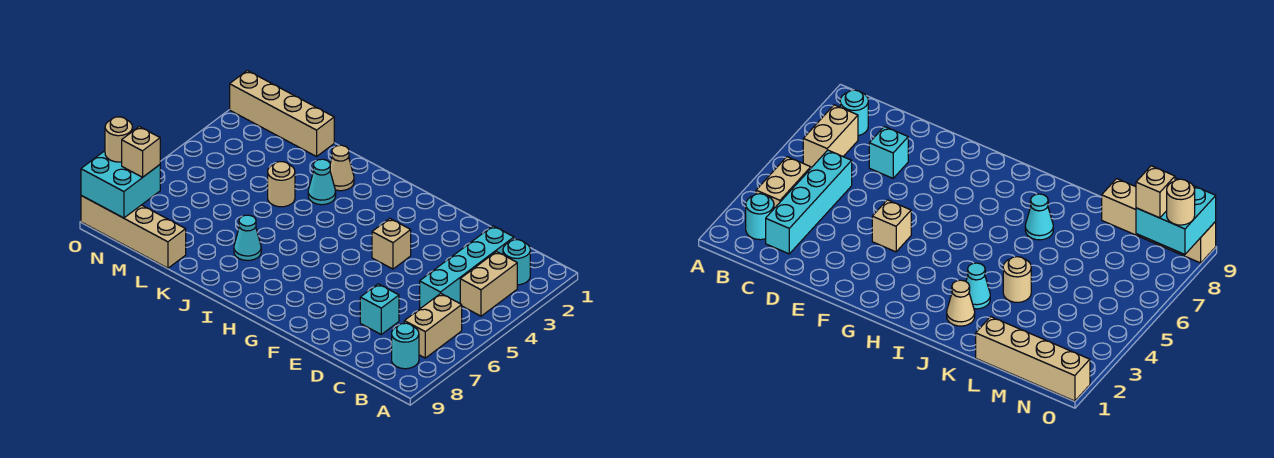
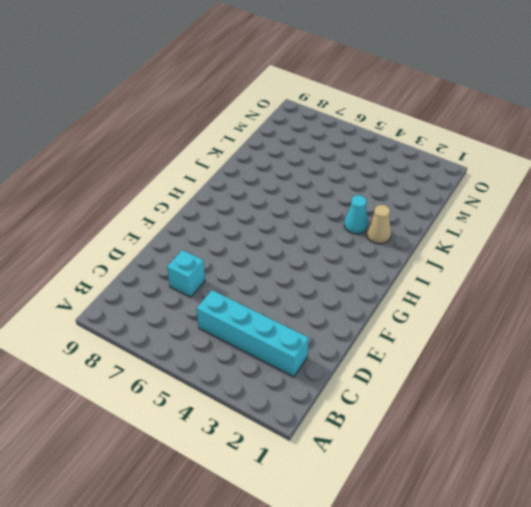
none -> cyan round brick B2 level 1
none -> tan brick B3:B4 level 1
none -> tan brick B6:B7 level 1

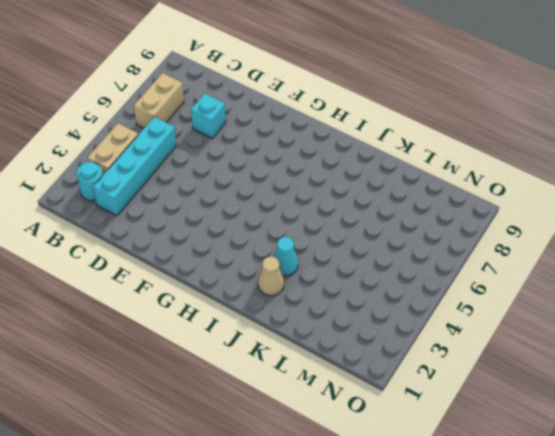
none -> cyan round brick B8 level 1
none -> tan brick F4 level 1
none -> cyan cone J7 level 1

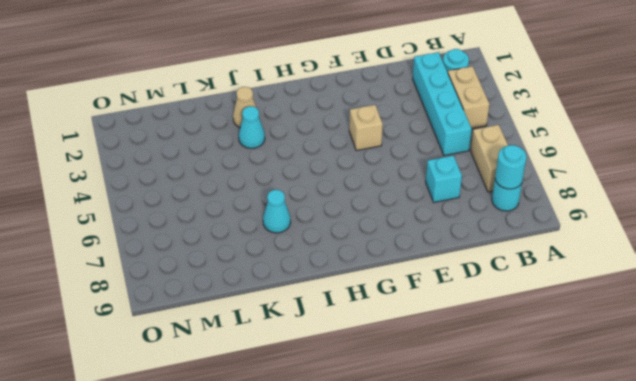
cyan round brick B8 level 2 -> none
none -> tan round brick K4 level 1
none -> tan brick L1:O1 level 1
none -> tan brick L9:O9 level 1

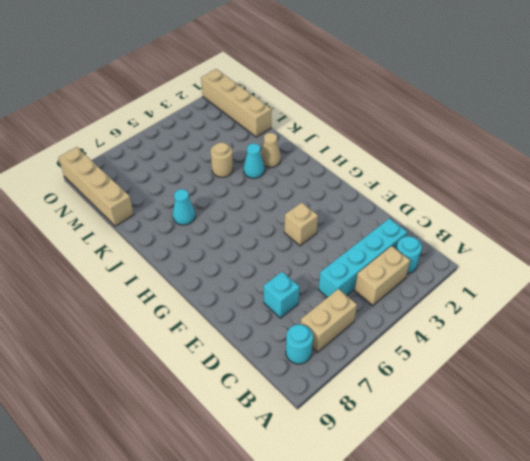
none -> cyan brick N8:O9 level 2
none -> tan brick N8 level 3
none -> tan round brick O8 level 3

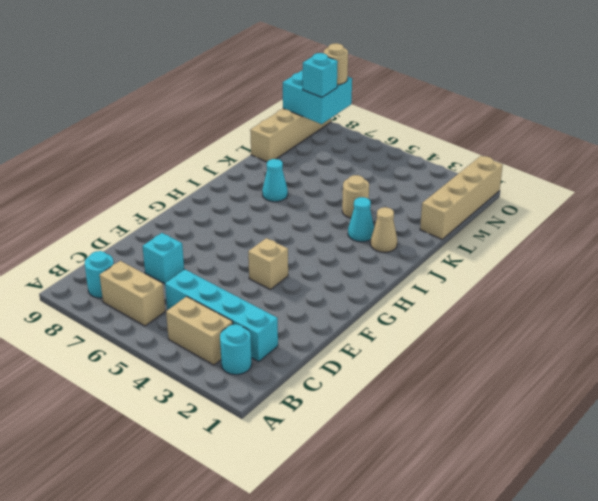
cyan brick N8 level 3 -> tan brick N8 level 3

